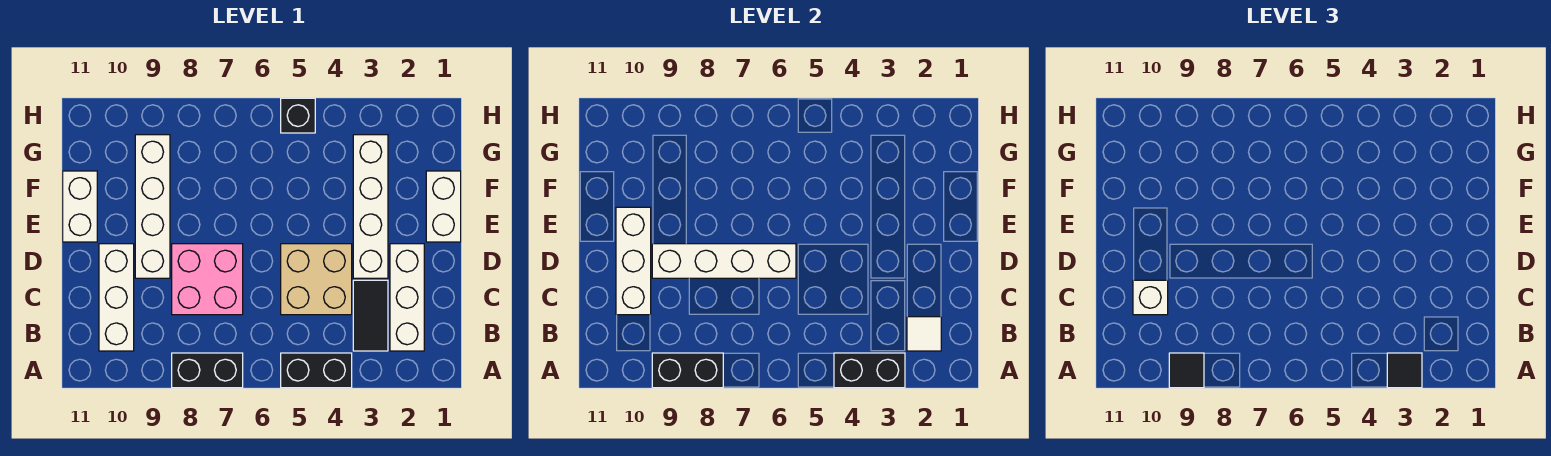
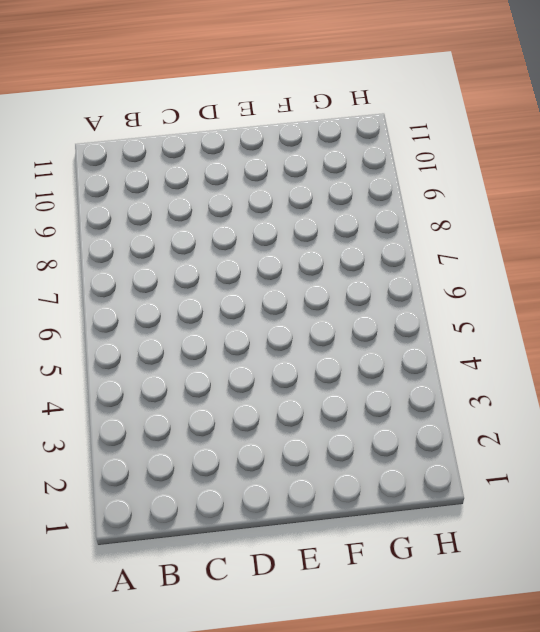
none -> black brick A4:A5 level 1
none -> black brick A7:A8 level 1
none -> white brick B2:D2 level 1

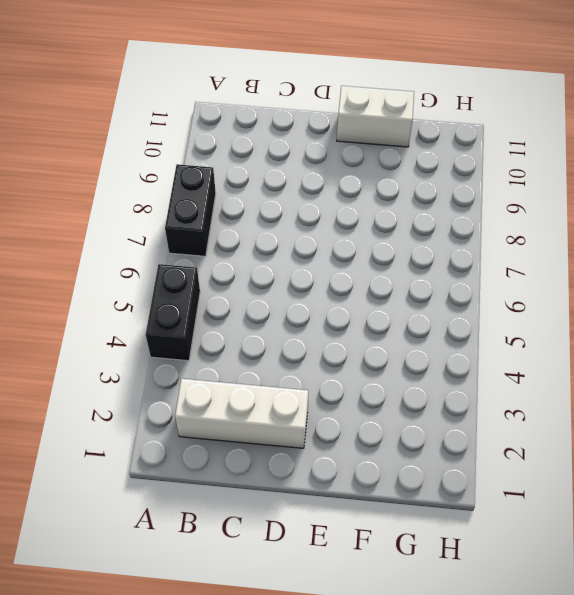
none -> black tile B3:C3 level 1
none -> white brick B10:D10 level 1
none -> tan brick C4:D5 level 1

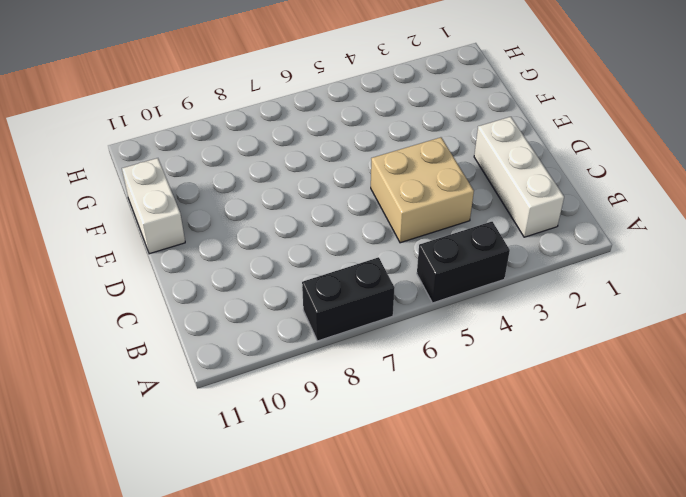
none -> black tile B3:C3 level 1
none -> white brick B10:D10 level 1
none -> pink brick C7:D8 level 1

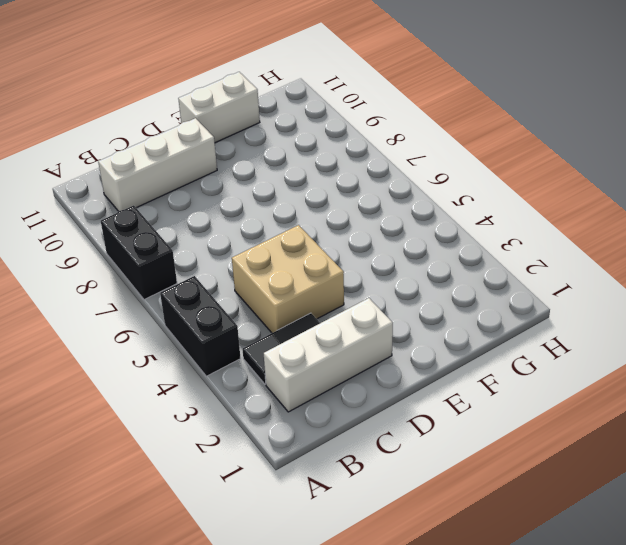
none -> pink brick C7:D8 level 1
none -> white brick D3:G3 level 1
none -> white brick D9:G9 level 1

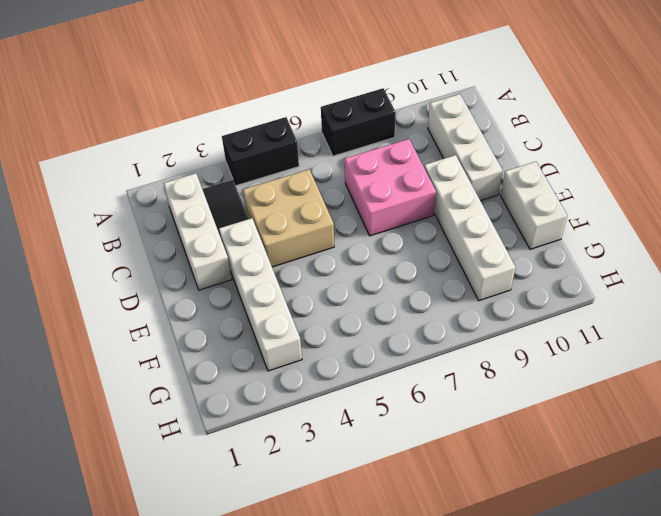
none -> white brick E1:F1 level 1
none -> black brick H5 level 1
none -> black brick A3:A4 level 2

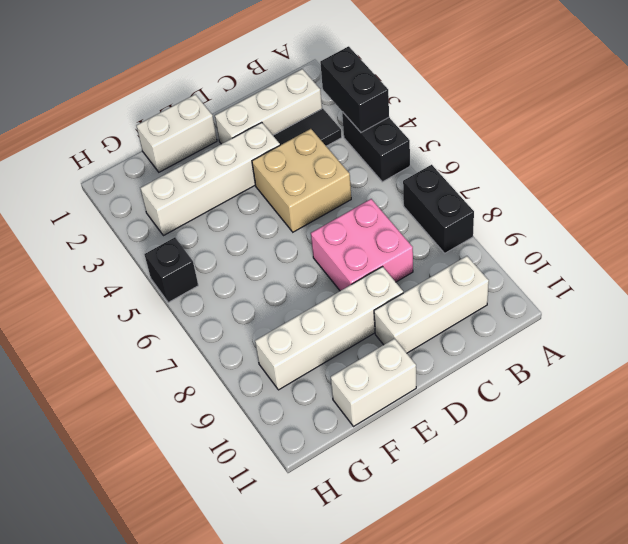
none -> black brick A8:A9 level 2
none -> white tile B2 level 2
none -> white brick C10:E10 level 2

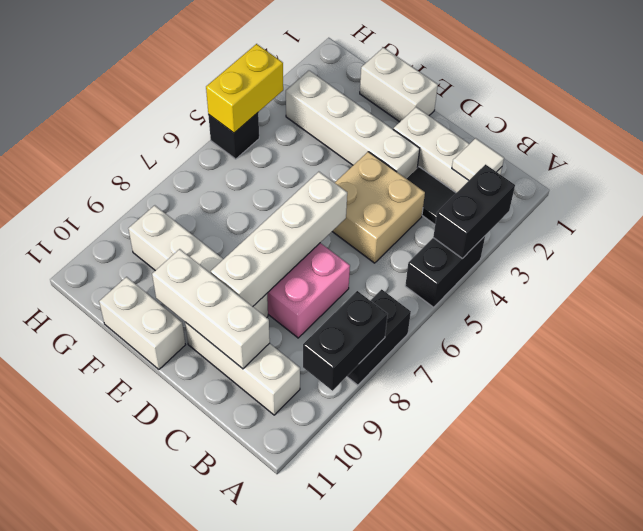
yellow brick H4:H5 level 2 -> none
none -> black tile A3 level 3
none -> black tile A9 level 3
none -> white brick C10 level 3

